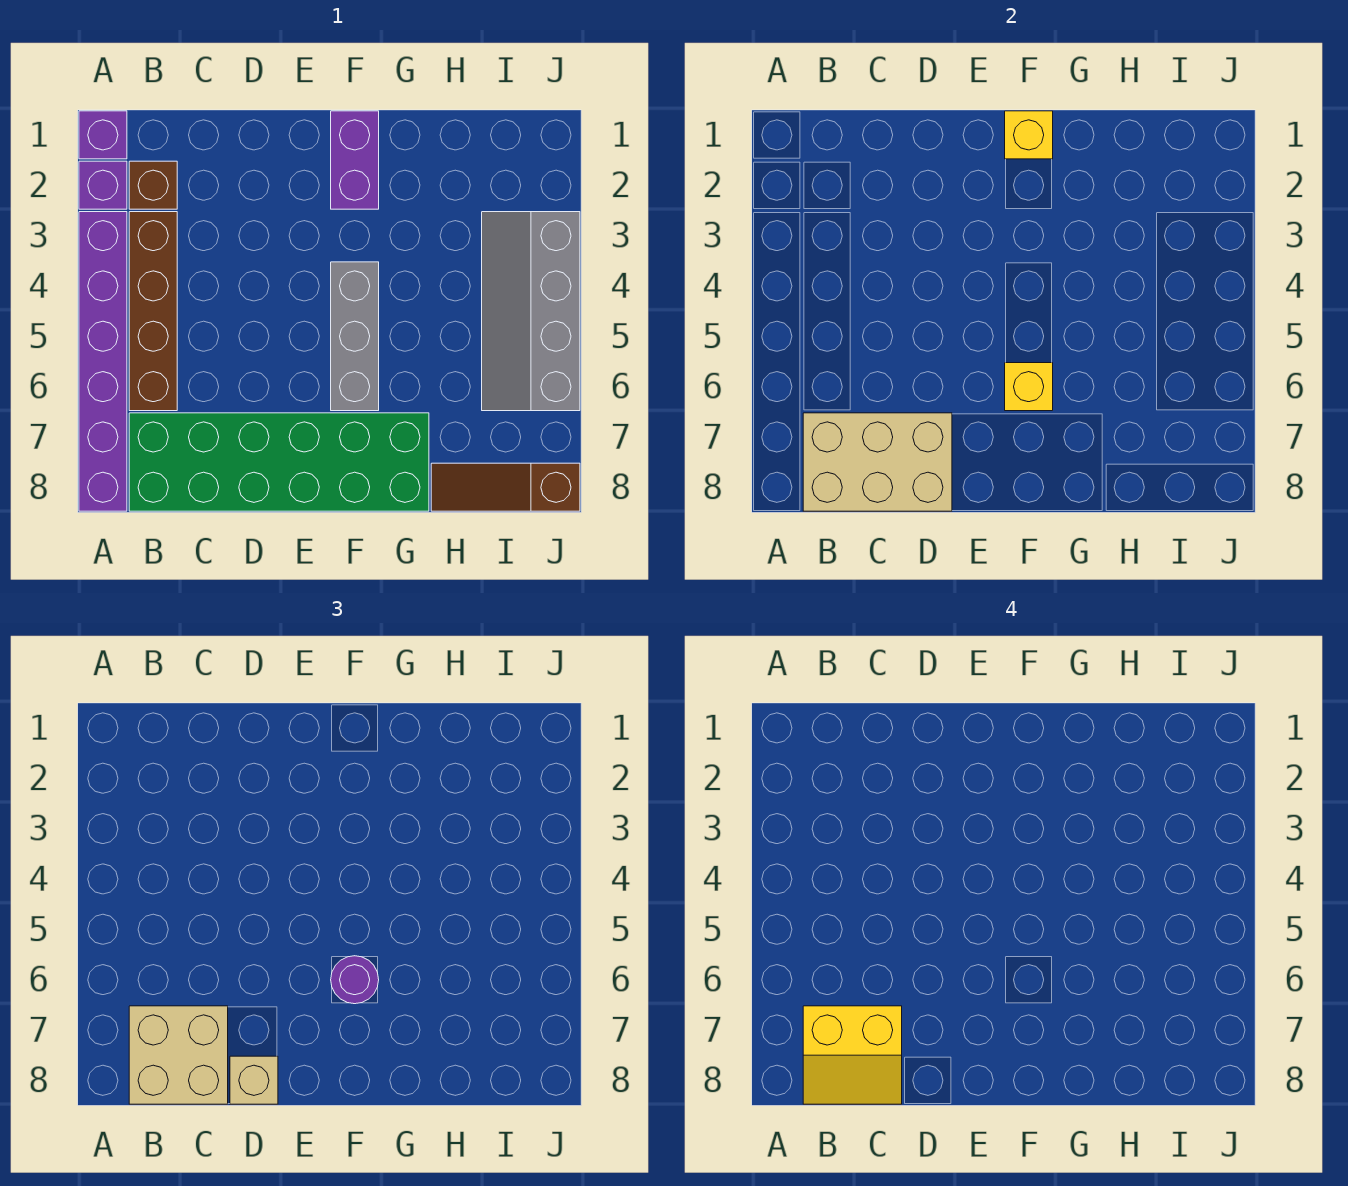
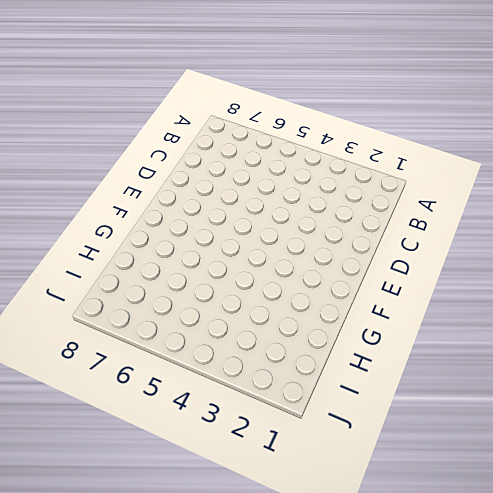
none -> purple brick A1 level 1
none -> purple brick A2 level 1
none -> purple brick A3:A8 level 1

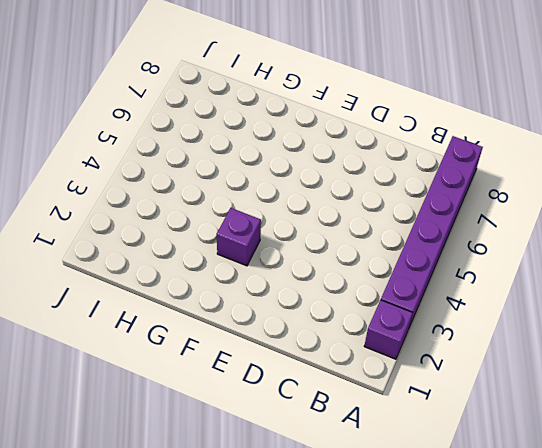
purple brick F3 level 1 -> purple brick A1 level 1
none -> brown brick B2 level 1
none -> brown brick B3:B6 level 1
none -> green brick B7:G8 level 1

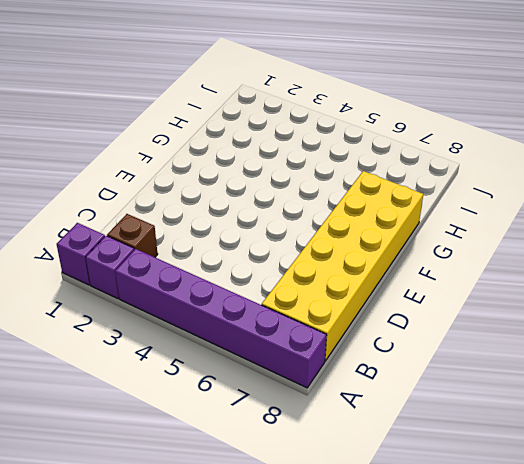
yellow brick B7:G8 level 1 -> green brick B7:G8 level 1
none -> brown brick B3:B6 level 1
none -> purple brick F1:F2 level 1
none -> grey brick F4:F6 level 1

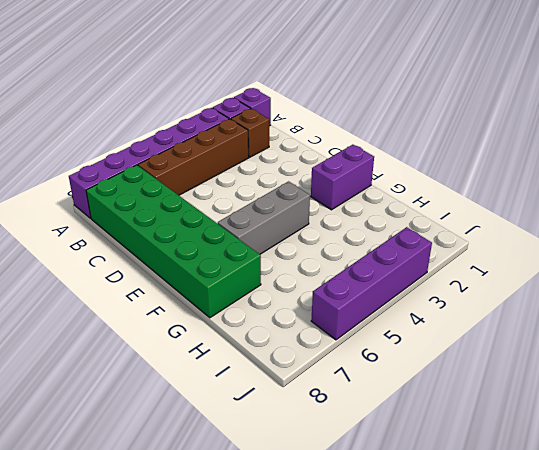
purple brick J3:J6 level 1 -> grey slope I3:J6 level 1 top J
none -> brown slope H8:J8 level 1 top J
none -> tan brick B7:D8 level 2
none -> yellow brick F1 level 2

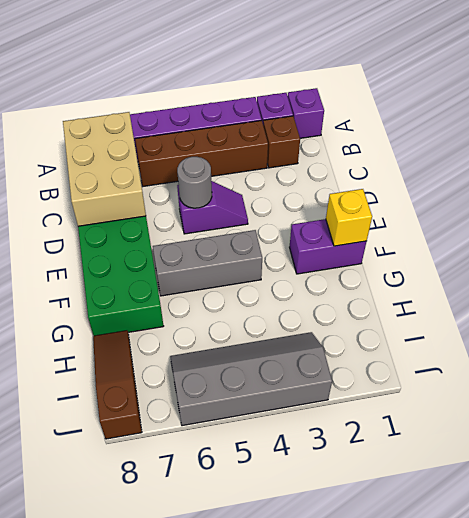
purple slope D4:D5 level 1 top 5 -> none
grey round brick D5 level 2 -> none
none -> yellow brick F6 level 2
none -> tan brick B7:C8 level 3
none -> tan brick D8 level 3

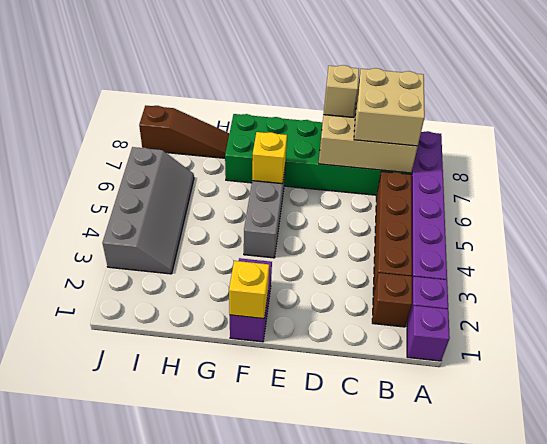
none -> purple round brick F6 level 3
none -> yellow slope B7:C8 level 4 top 7

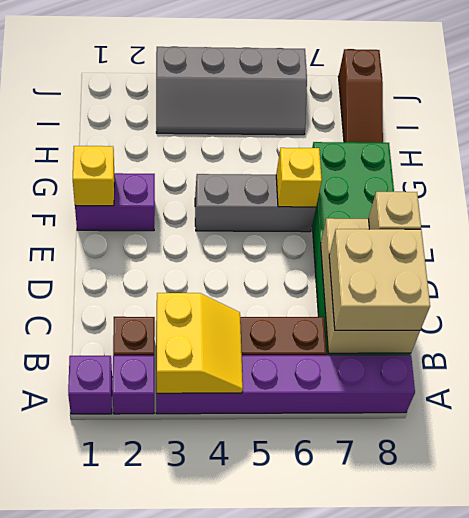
yellow slope A3:B4 level 2 top 3 -> yellow slope B7:C8 level 4 top 7
none -> purple round brick F6 level 3

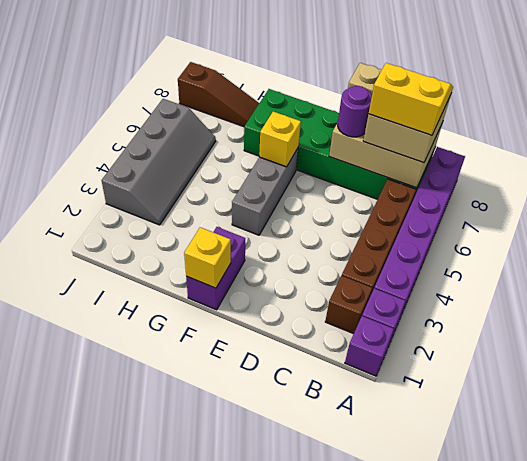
purple round brick D7 level 3 -> purple round brick F6 level 3

